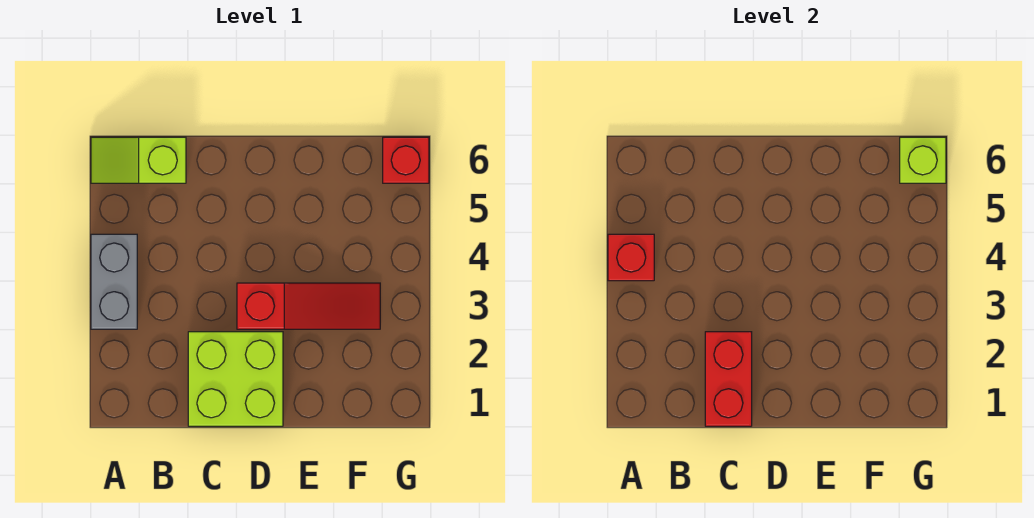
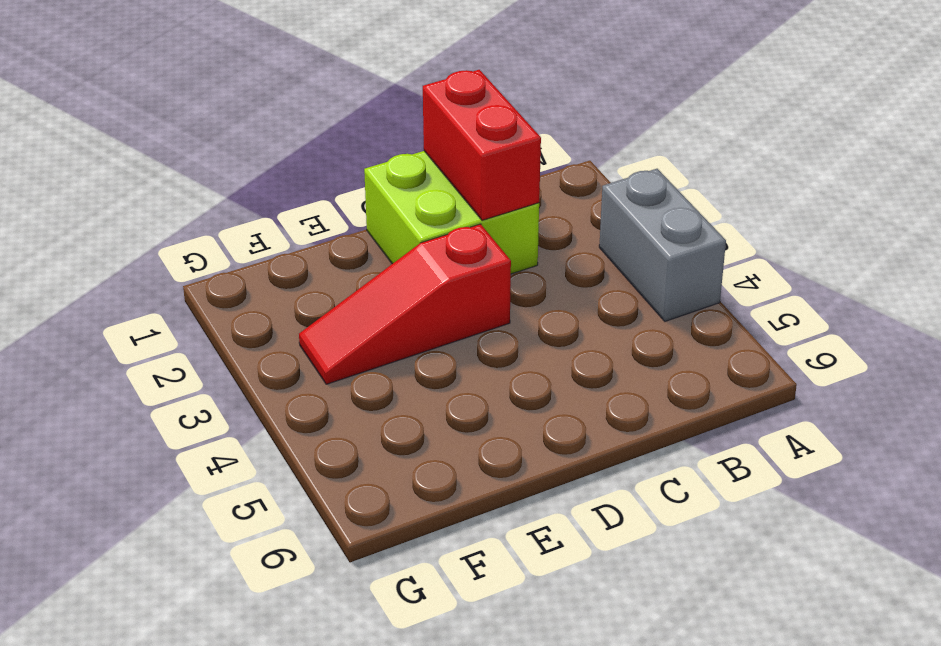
none -> lime slope A6:B6 level 1 top B
none -> red brick G6 level 1

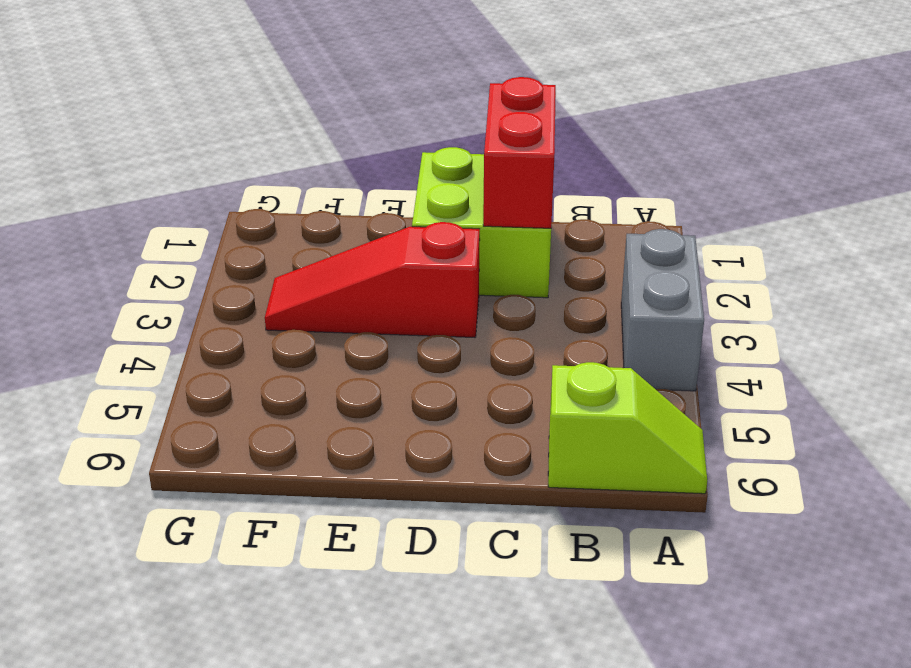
none -> red brick G6 level 1
none -> red brick A4 level 2

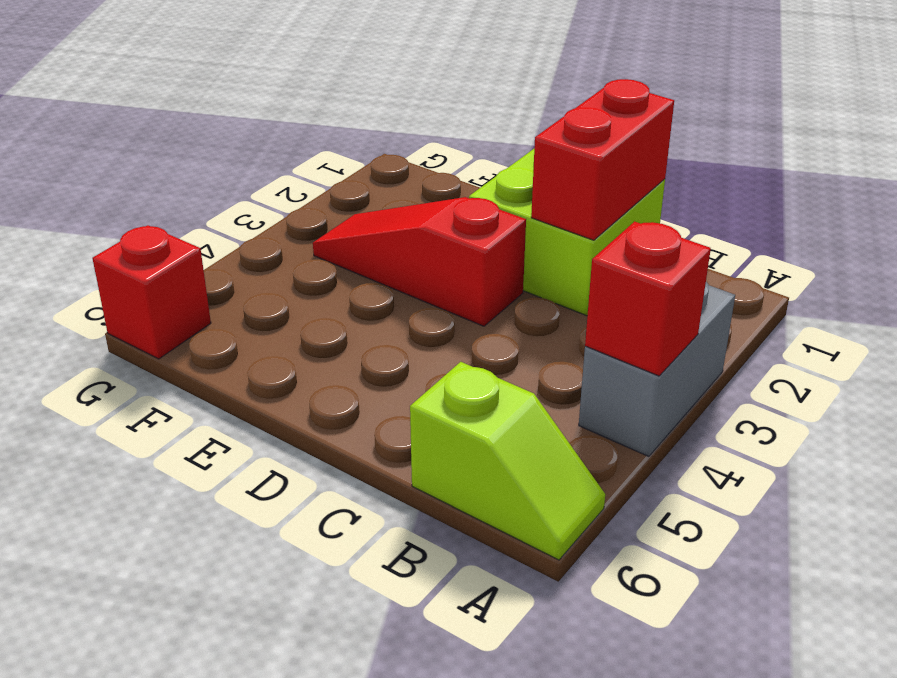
none -> lime brick G6 level 2

